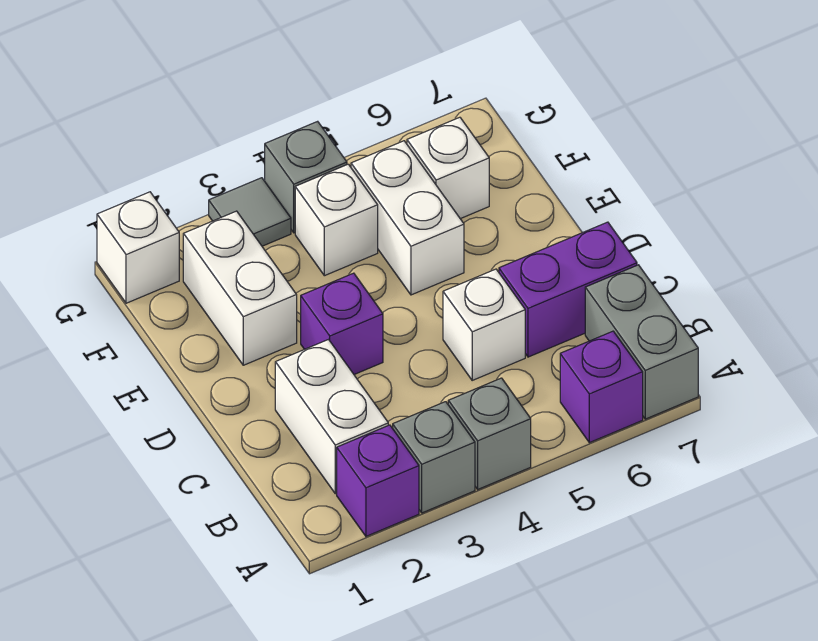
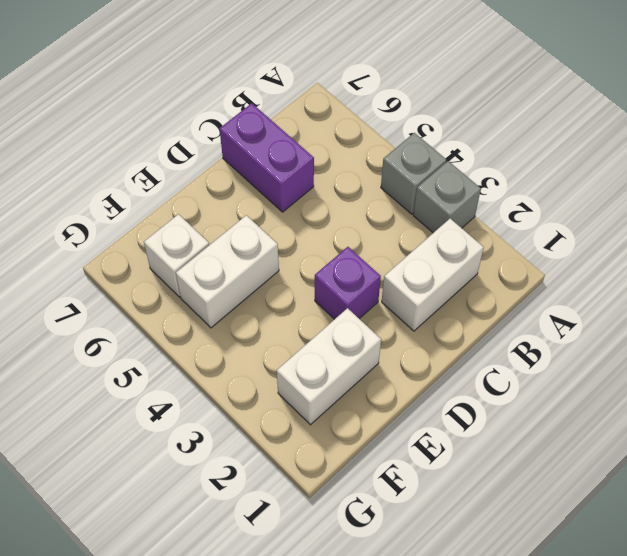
none -> purple brick A2 level 1
none -> purple brick A6 level 1
none -> grey brick A7:B7 level 1

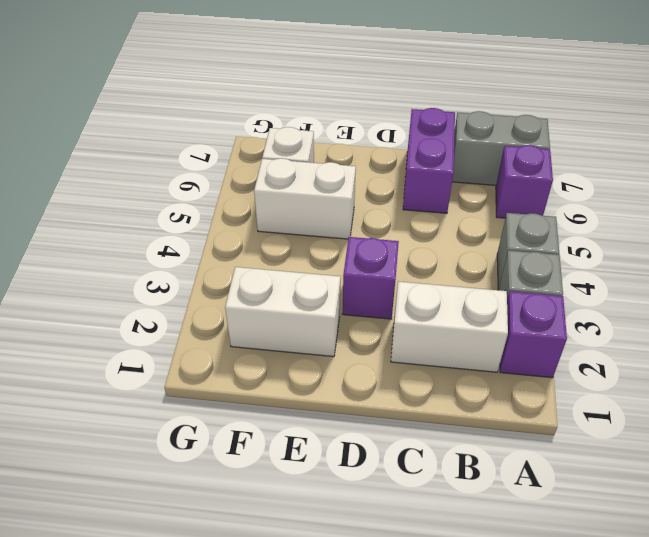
none -> white brick C5 level 1
none -> white brick F4 level 1
none -> white brick G1 level 1

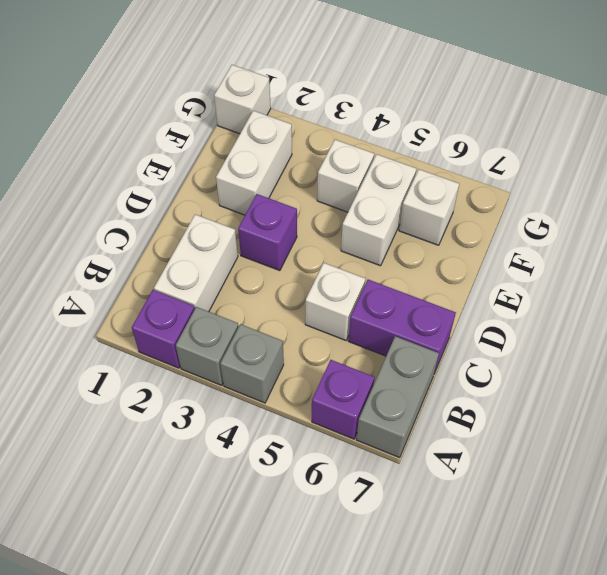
none -> grey tile G3 level 1
none -> grey brick G4 level 1

